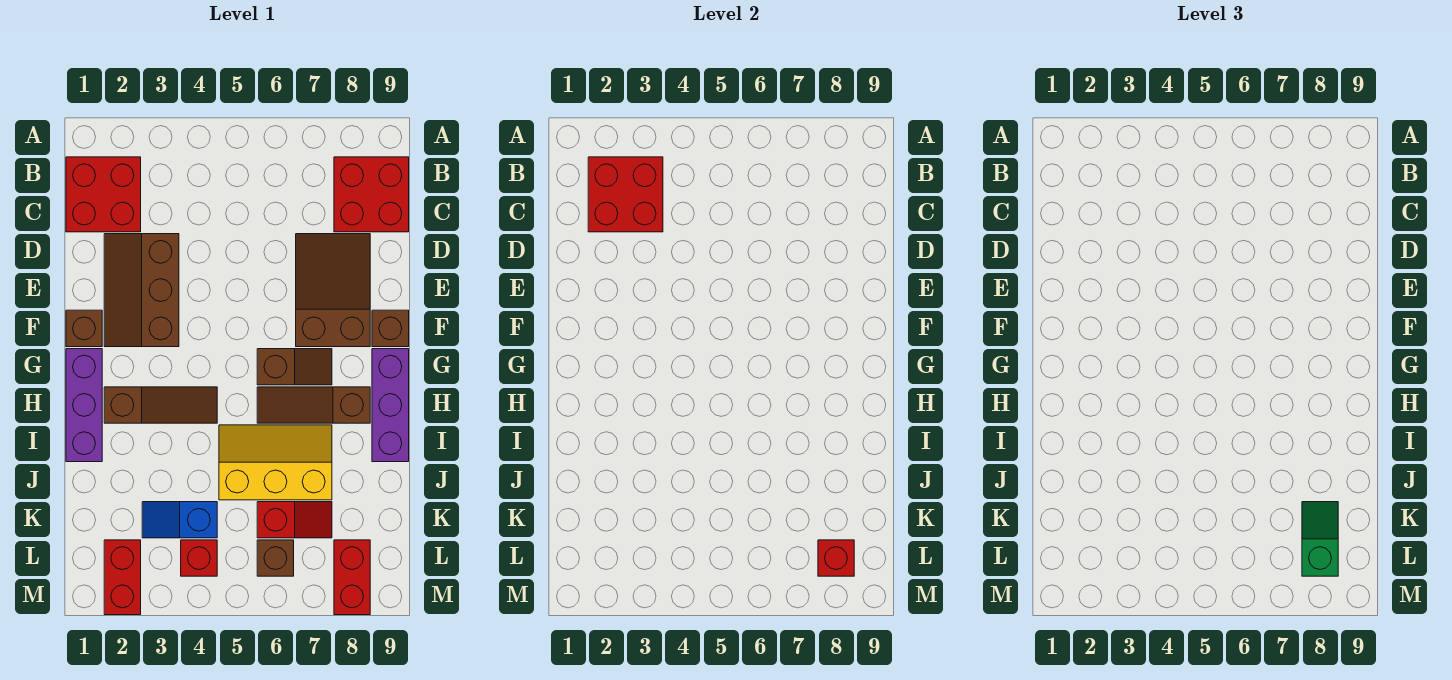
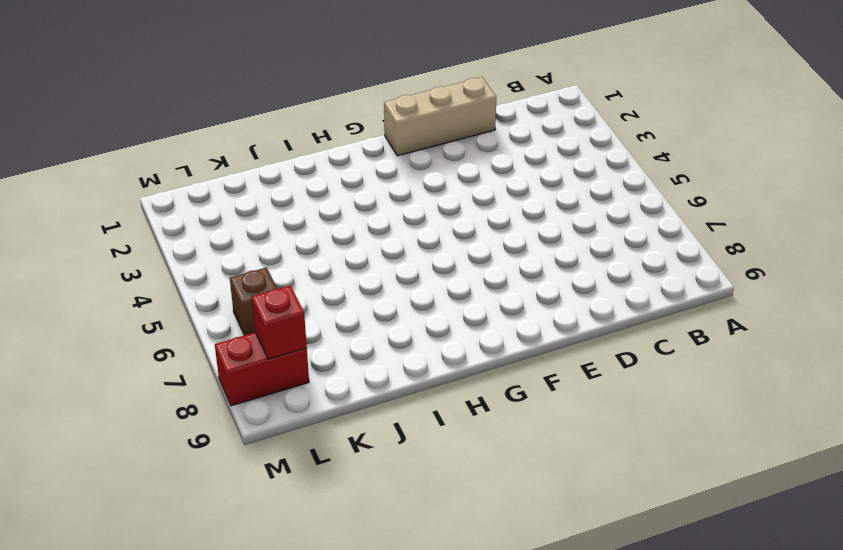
tan brick D1:F1 level 1 -> brown brick F1 level 1
none -> red brick B1:C2 level 1
none -> red brick B8:C9 level 1
none -> brown slope D2:F3 level 1 top 3

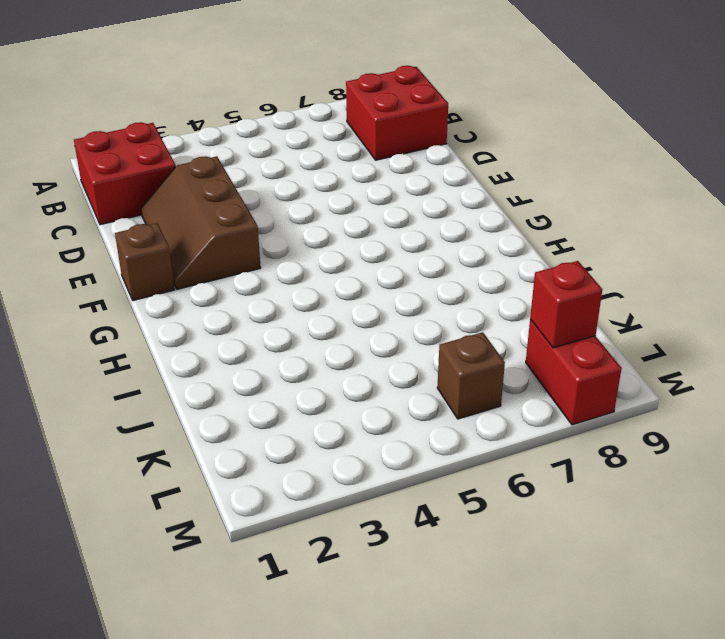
none -> brown slope D7:F8 level 1 top F
none -> brown brick F9 level 1
none -> purple brick G1:I1 level 1

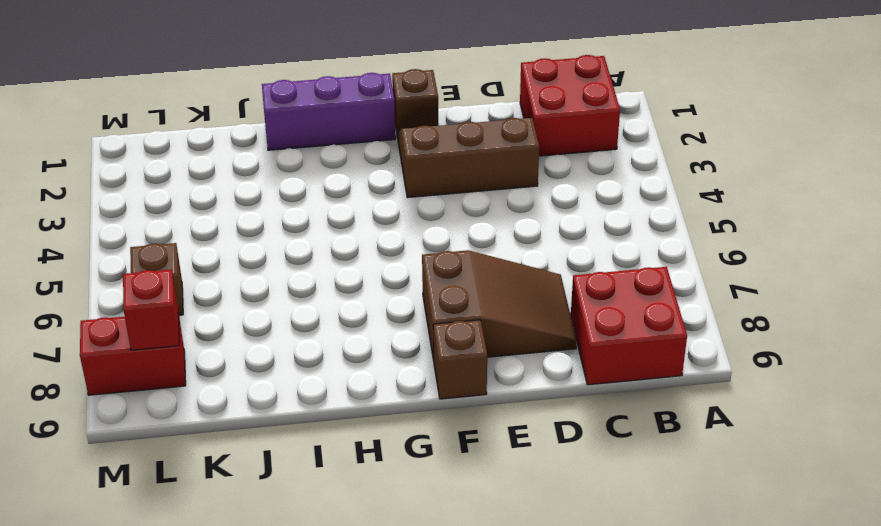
none -> brown slope G6:G7 level 1 top 6
none -> purple brick G9:I9 level 1
none -> brown slope H2:H4 level 1 top 2

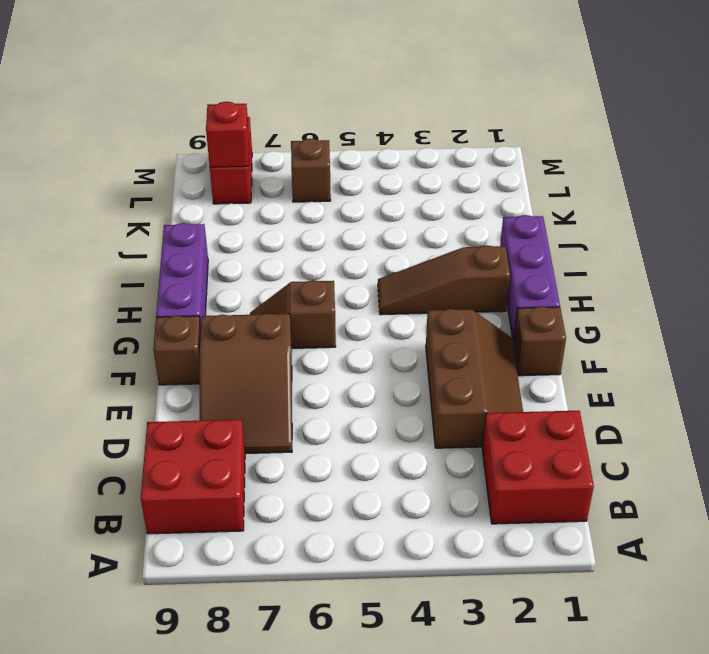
none -> brown slope H6:H8 level 1 top 8
none -> yellow slope I5:J7 level 1 top J
none -> blue slope K3:K4 level 1 top 4

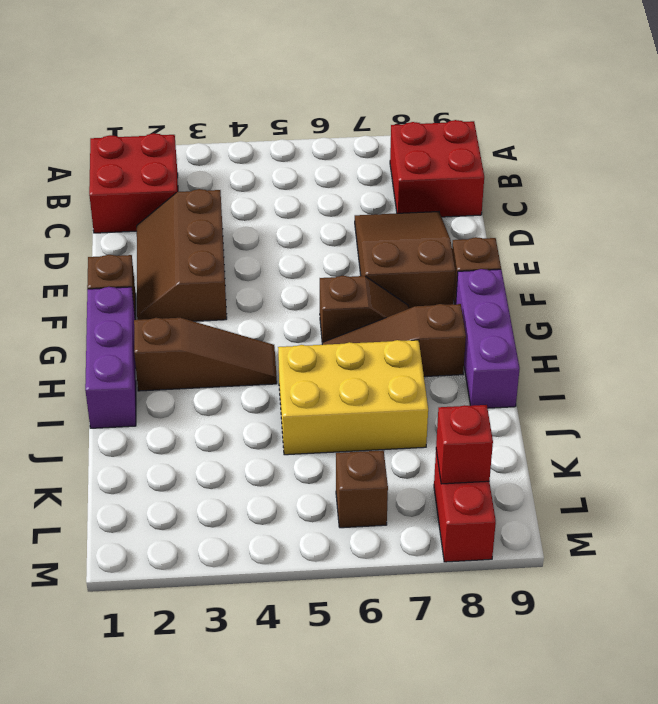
yellow brick I5:J7 level 1 -> yellow slope I5:J7 level 1 top J
none -> blue slope K3:K4 level 1 top 4
none -> red slope K6:K7 level 1 top 6
none -> red brick L2:M2 level 1

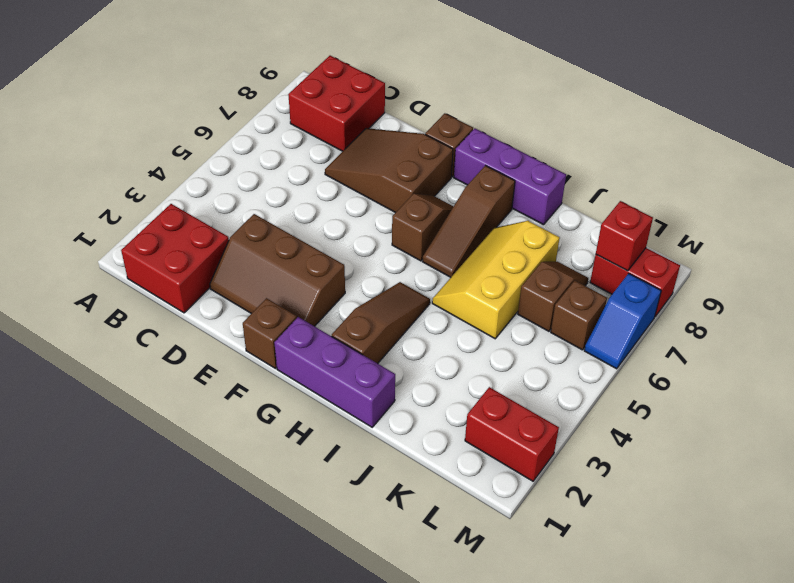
brown slope K6:K7 level 1 top 6 -> red slope K6:K7 level 1 top 6
blue slope M6:M7 level 1 top 7 -> blue slope K3:K4 level 1 top 4
none -> red brick L4 level 1
none -> red brick B2:C3 level 2
none -> green slope K8:L8 level 3 top L

